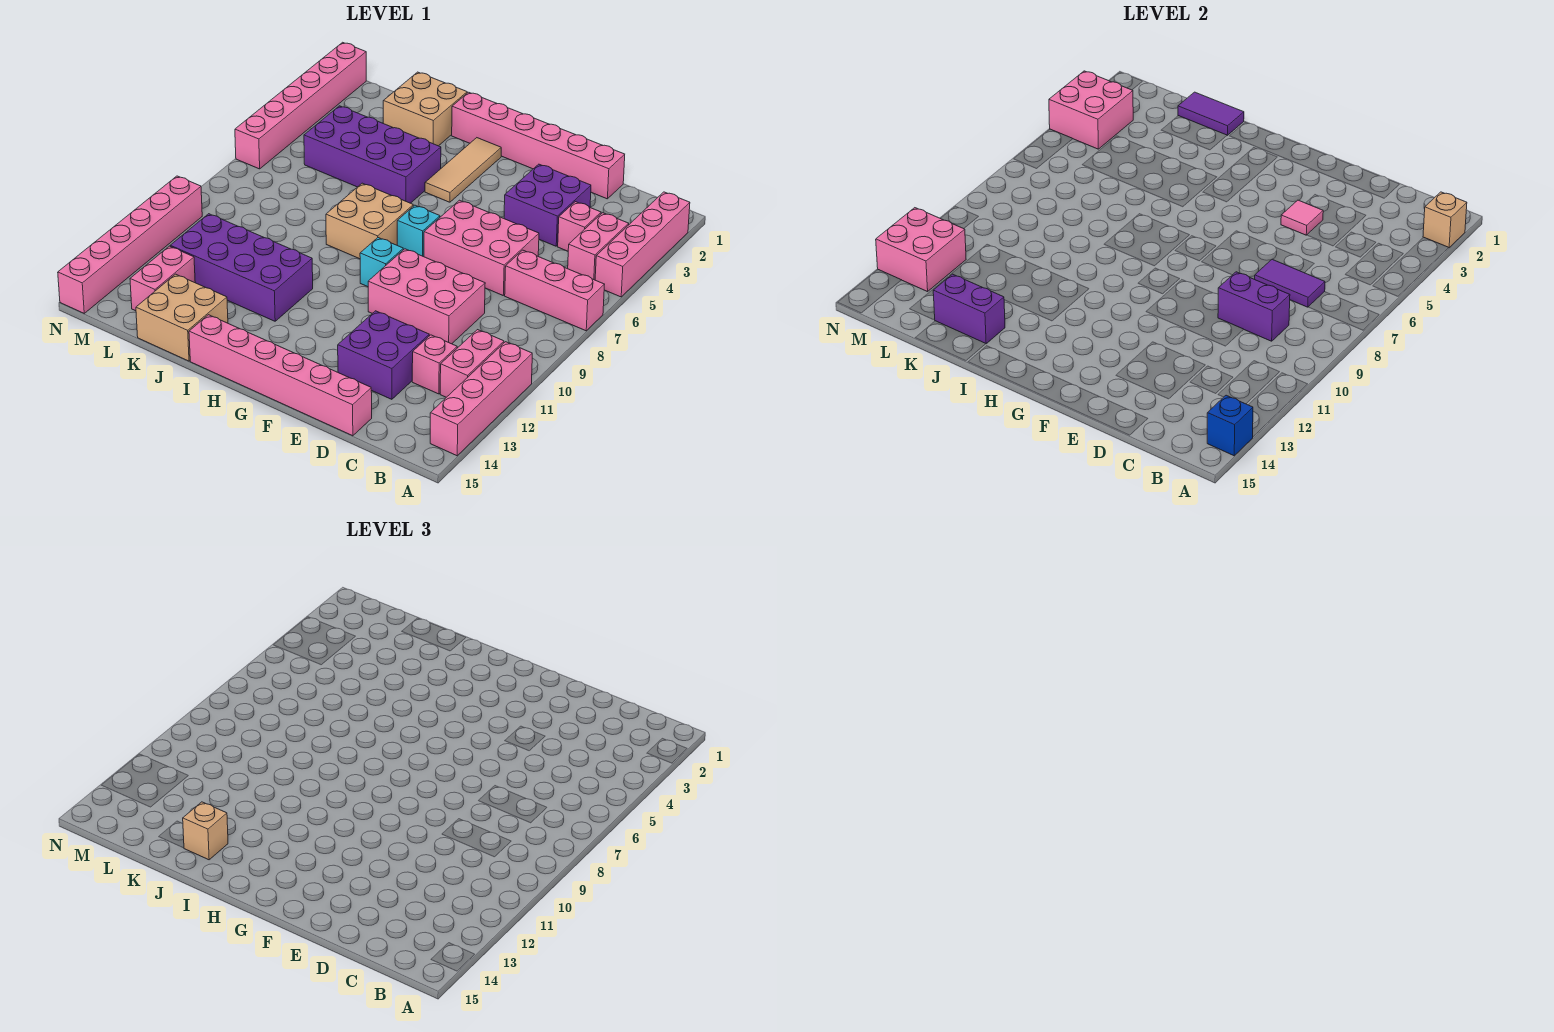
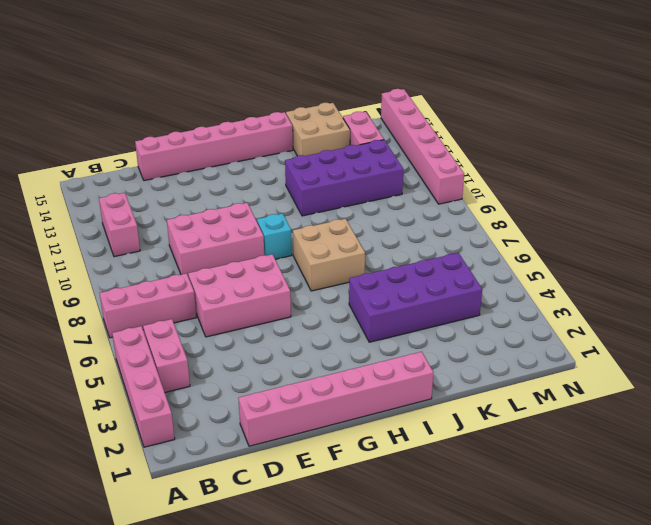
none -> pink brick A11:A14 level 1
none -> pink brick C4 level 1
none -> pink brick C12 level 1
none -> purple brick D3:E4 level 1

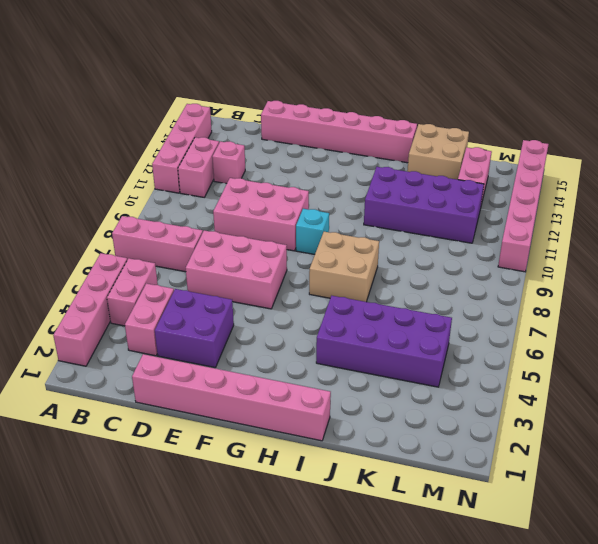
pink brick C3:C4 level 1 -> pink brick C4 level 1
none -> purple brick D12:E13 level 1
none -> cyan brick G7 level 1
none -> tan tile H2:H4 level 1
none -> tan brick J1:K2 level 1

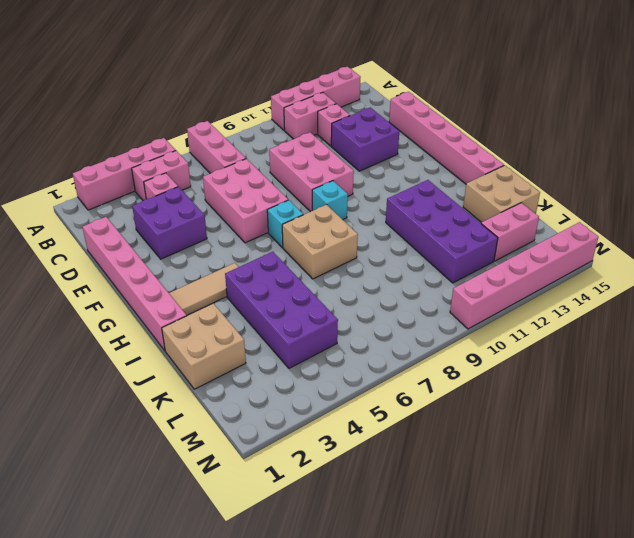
none -> pink brick N1:N6 level 1
none -> tan brick A2 level 2
none -> blue brick A14 level 2
none -> purple tile C7:D7 level 2

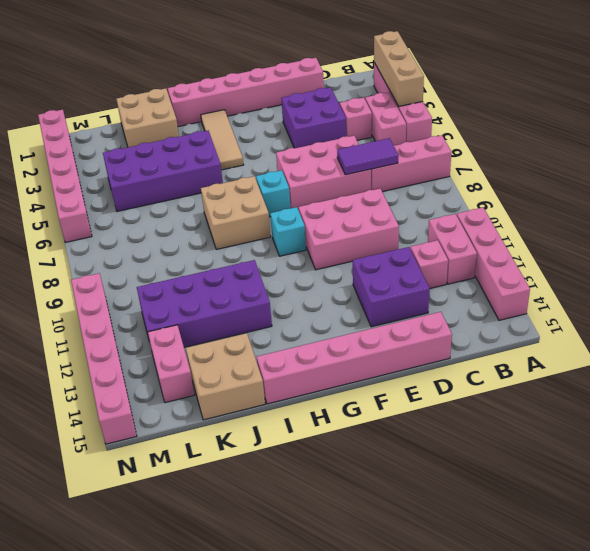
tan brick A2:A4 level 2 -> tan brick A2 level 2
none -> blue brick A14 level 2
none -> purple brick C9:D9 level 2
none -> pink tile E4 level 2
none -> purple tile J1:K1 level 2

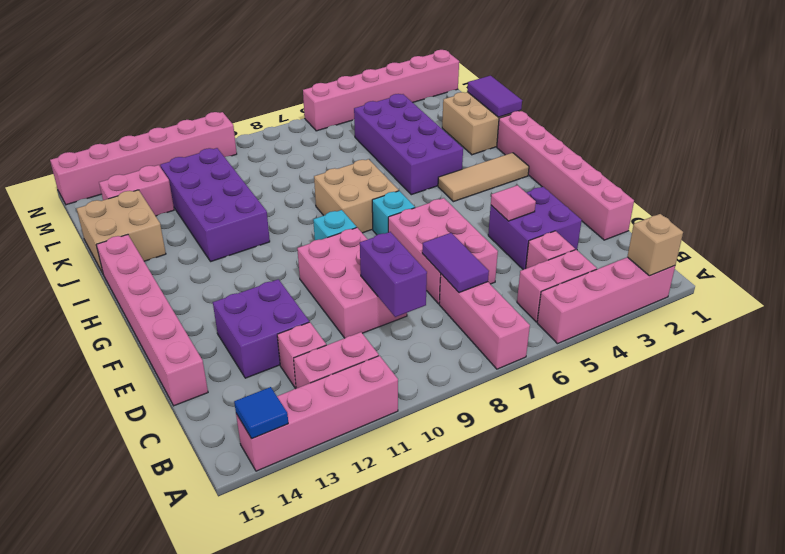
blue tile A14 level 2 -> blue brick A14 level 2
none -> purple brick J14:K14 level 2
none -> pink brick M3:N4 level 2
none -> pink brick M12:N13 level 2
none -> tan brick J14 level 3

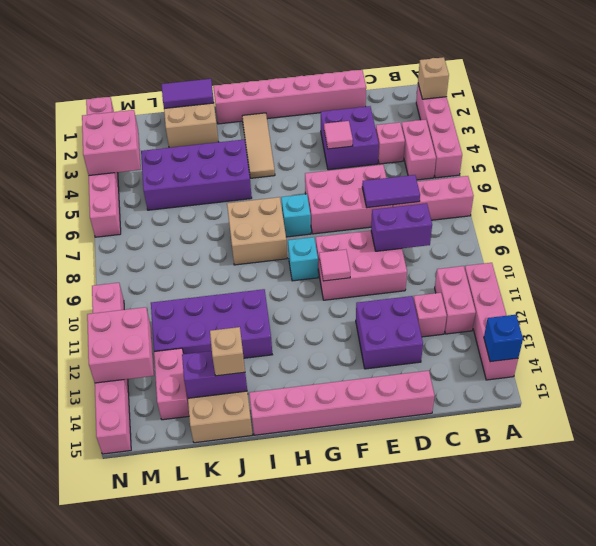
pink tile F10 level 2 -> none

